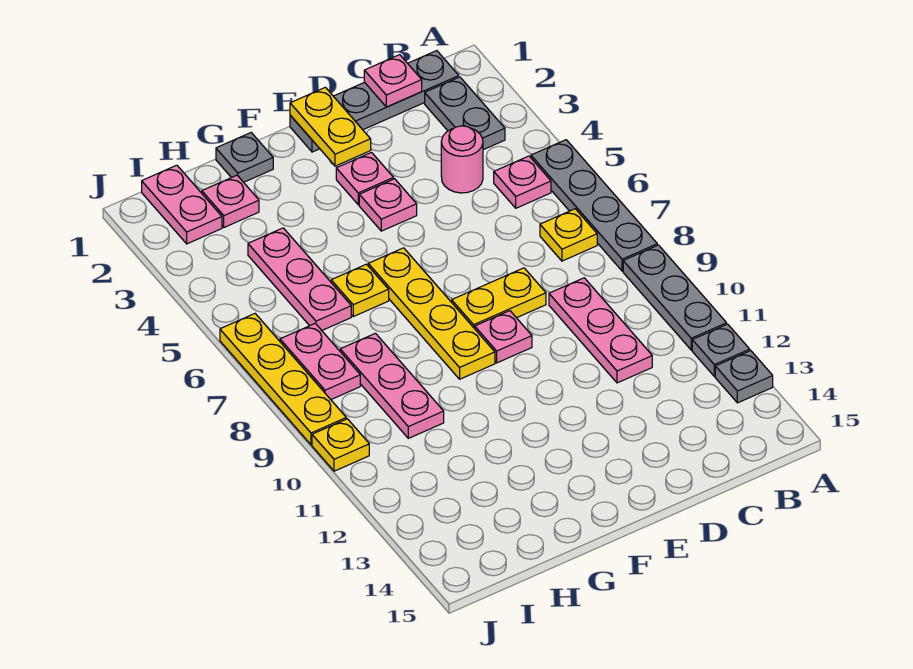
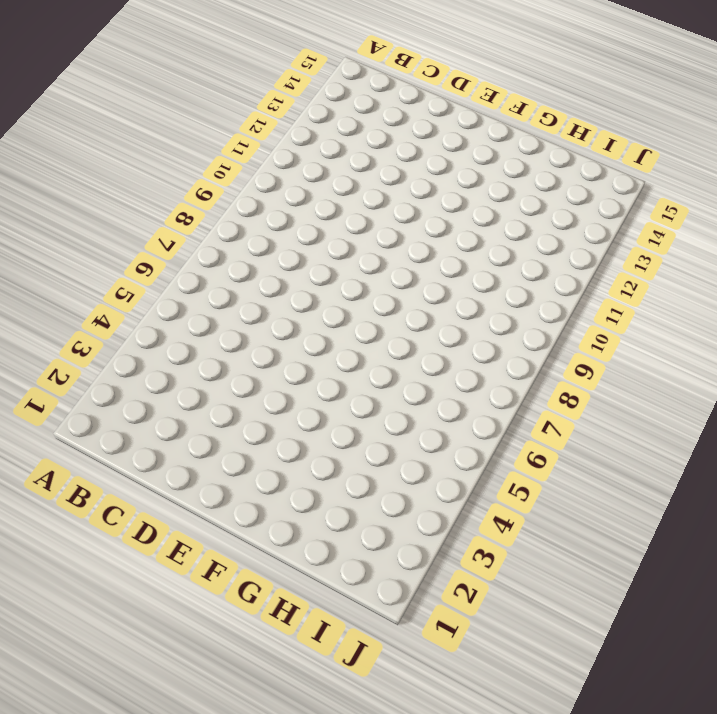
none -> grey plate A5:A8 level 1
none -> grey plate A9:A11 level 1
none -> grey plate A12 level 1

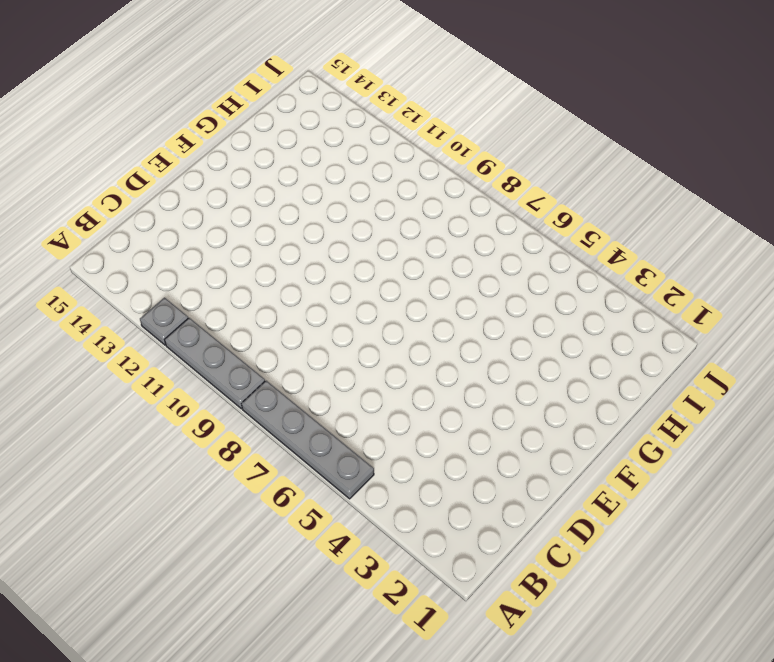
none -> grey plate A13 level 1
none -> grey plate B1:E1 level 1
none -> grey plate B2:B3 level 1

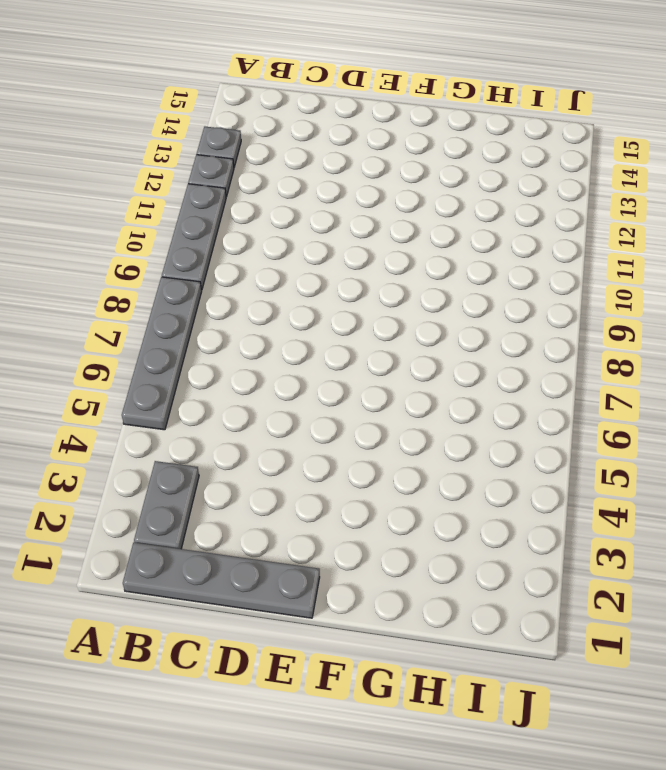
none -> pink plate B5 level 1
none -> yellow plate B7 level 1
none -> pink round brick C4 level 1

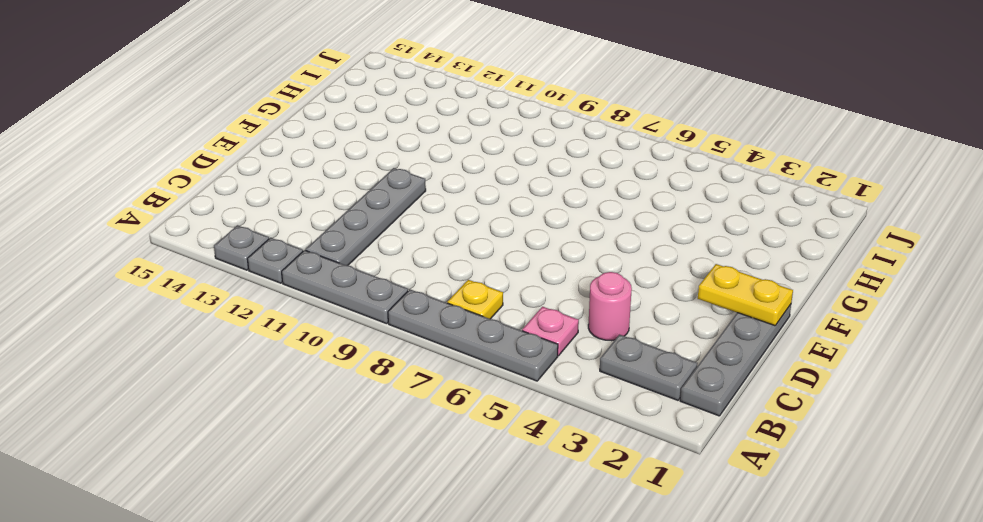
grey plate B11:E11 level 1 -> pink plate C9:C11 level 1
none -> yellow plate D8:E8 level 1
none -> pink plate E3 level 1
none -> pink plate E4 level 1

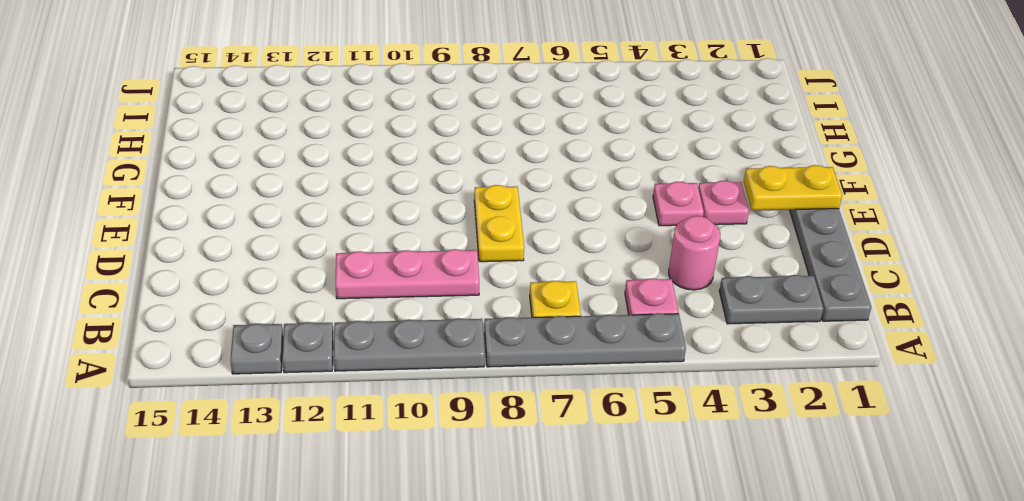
none -> pink plate E9 level 1
none -> yellow plate F6:F9 level 1
none -> grey plate G1 level 1

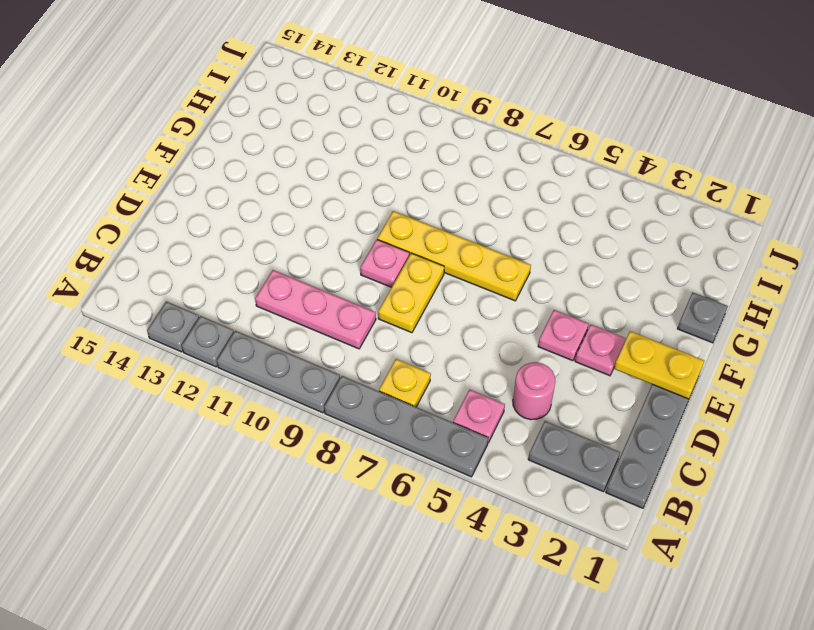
none -> yellow plate G6 level 1
none -> pink plate H2 level 1
none -> pink plate H4:H6 level 1

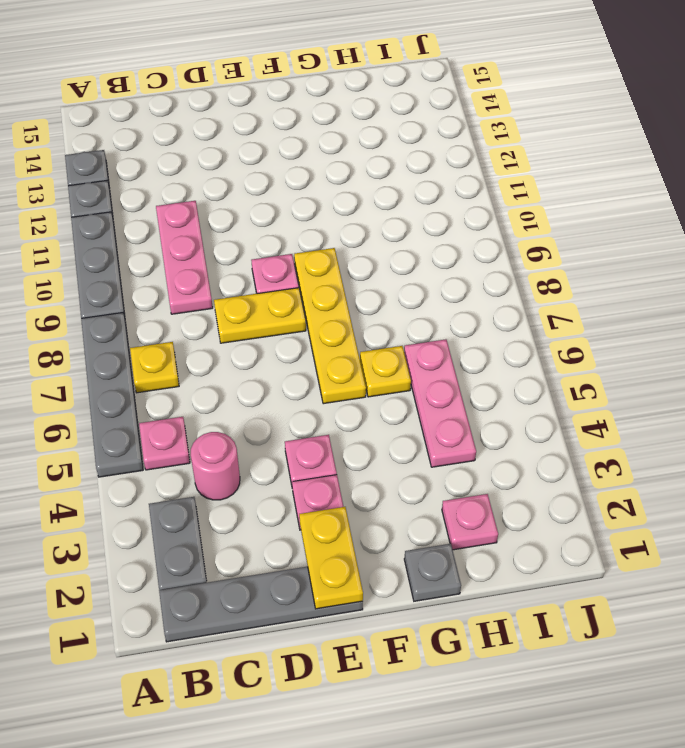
none -> pink plate H8:H10 level 1
none -> pink plate I1:I2 level 1
none -> pink plate I7:I8 level 1

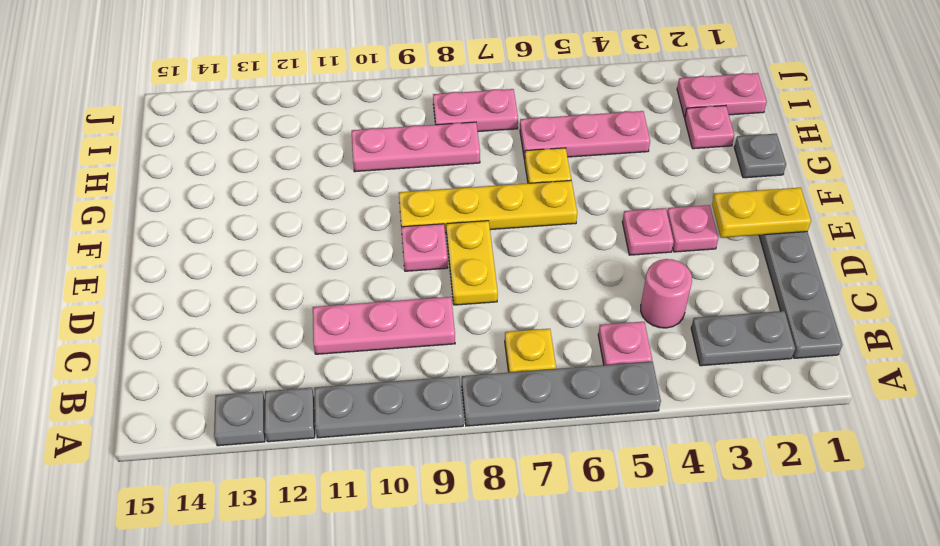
none -> yellow plate J6:J9 level 1
none -> yellow plate J10 level 1
none -> pink plate C1 level 2

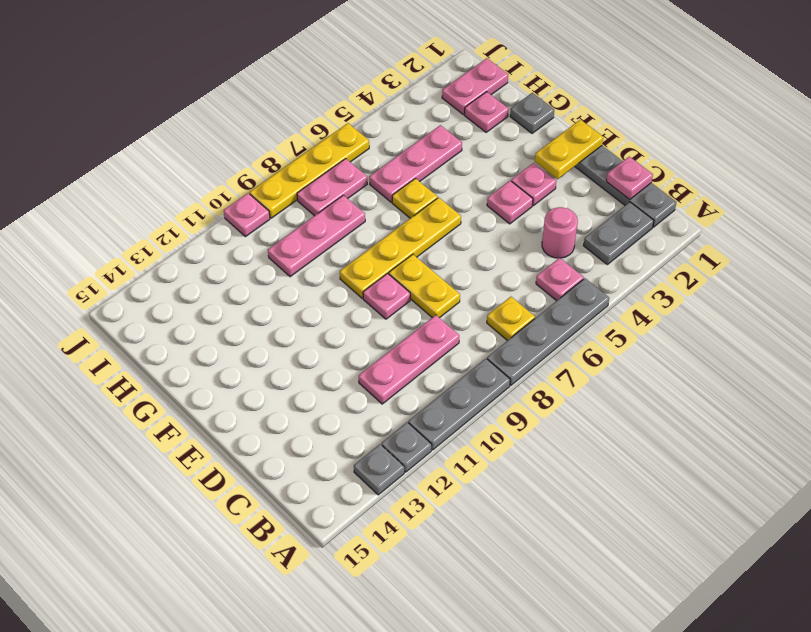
pink plate J10 level 1 -> yellow plate J10 level 1

